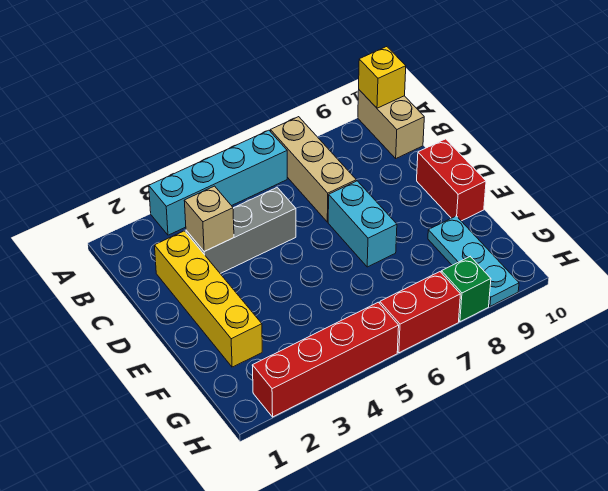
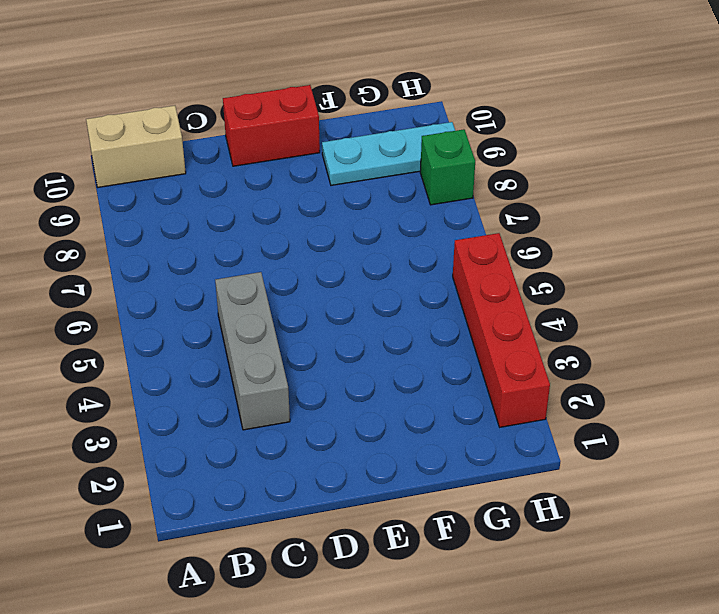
none -> cyan brick A3:A6 level 1
none -> tan brick A7:C7 level 1
none -> yellow brick C2:F2 level 1

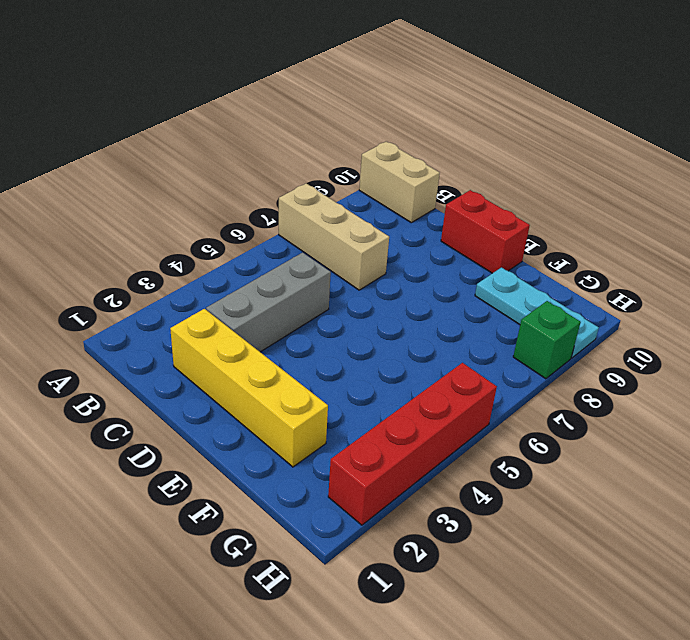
none -> cyan brick A3:A6 level 1
none -> cyan brick D7:E7 level 1
none -> red brick H6:H7 level 1

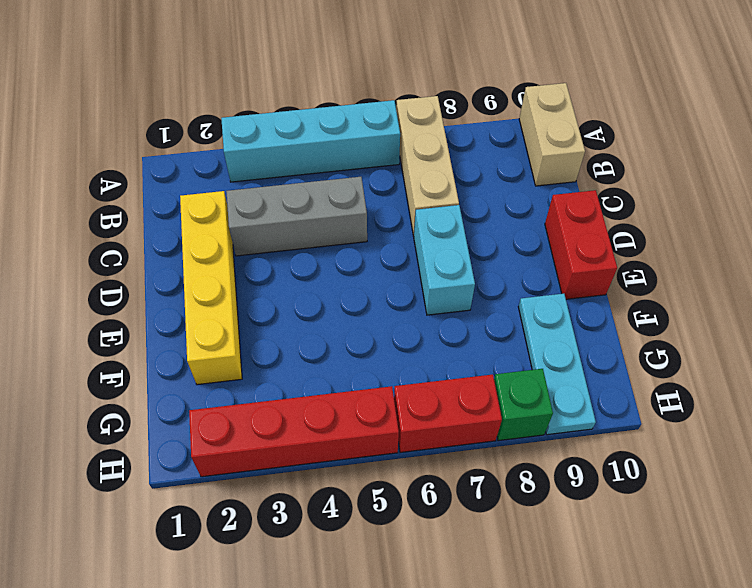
none -> yellow brick A10 level 2
none -> tan brick C3 level 2

